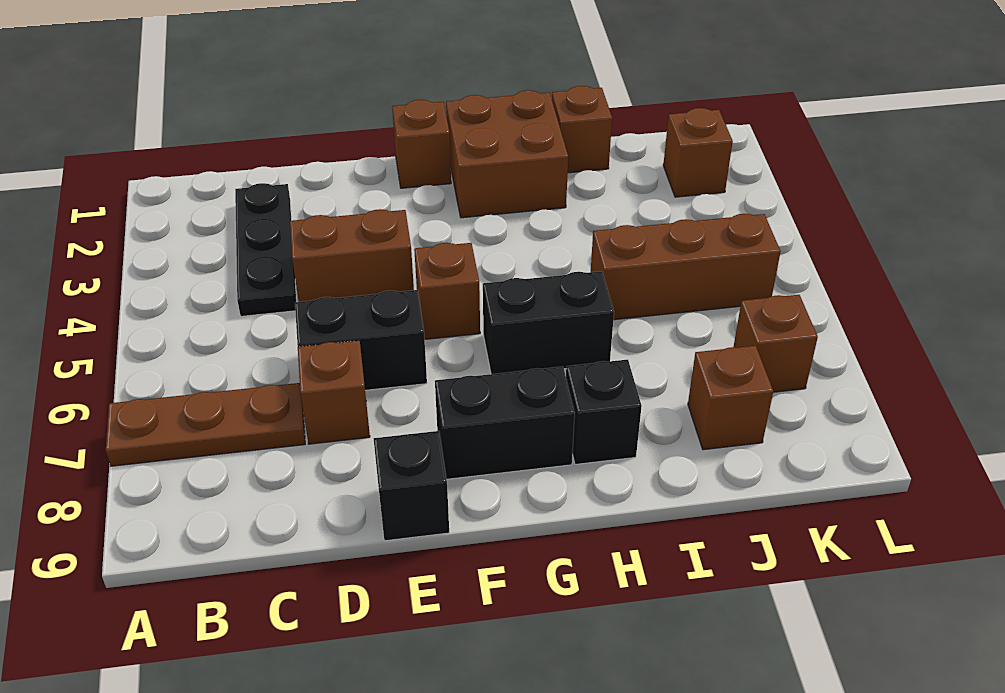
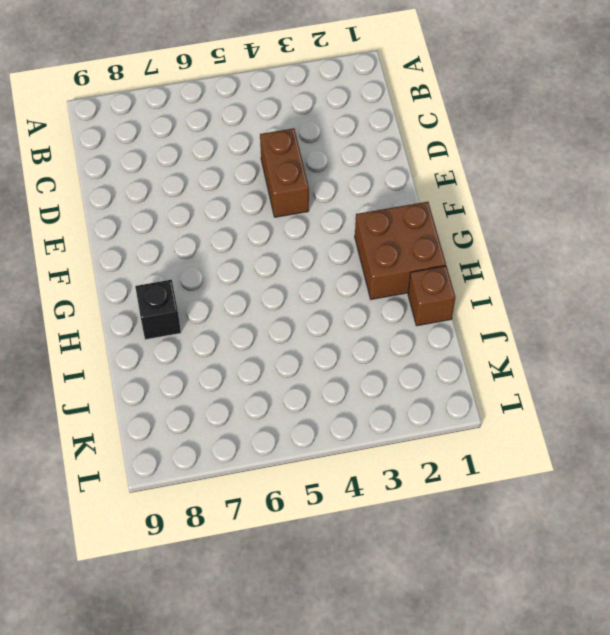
none -> brown plate A7:C7 level 1
none -> black plate C2:C4 level 1
none -> black brick D6:E6 level 1

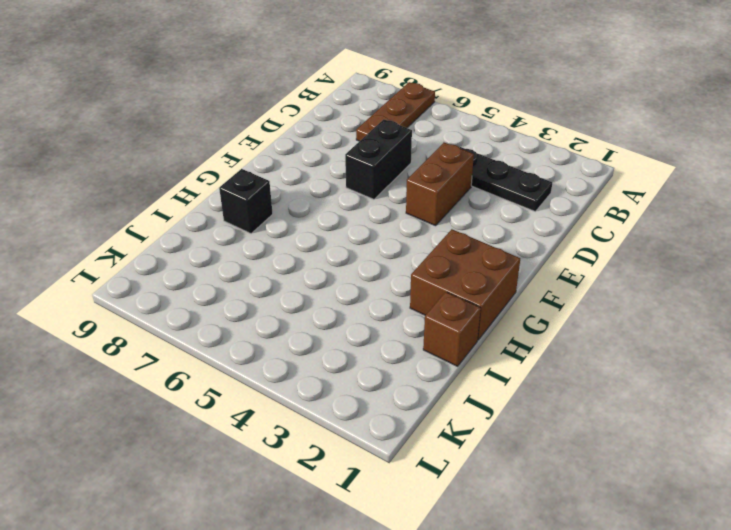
none -> brown brick D7 level 1
none -> black brick E9 level 1
none -> brown brick F1 level 1

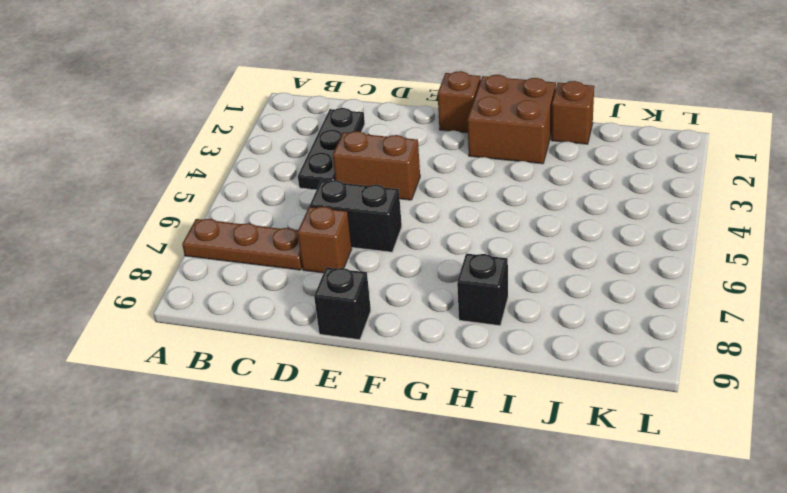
none -> brown brick F5 level 1
none -> black brick F8:G8 level 1
none -> black brick G6:H6 level 1

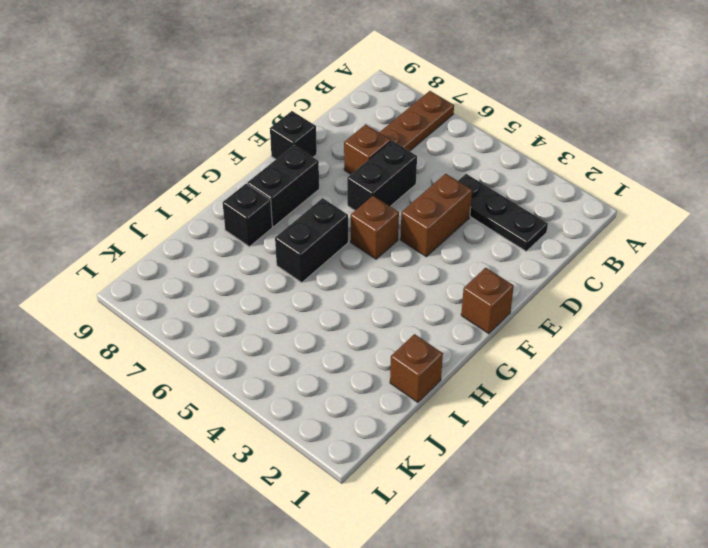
none -> brown brick G1:H2 level 1
none -> brown brick I5:K5 level 1
none -> brown brick J8 level 1

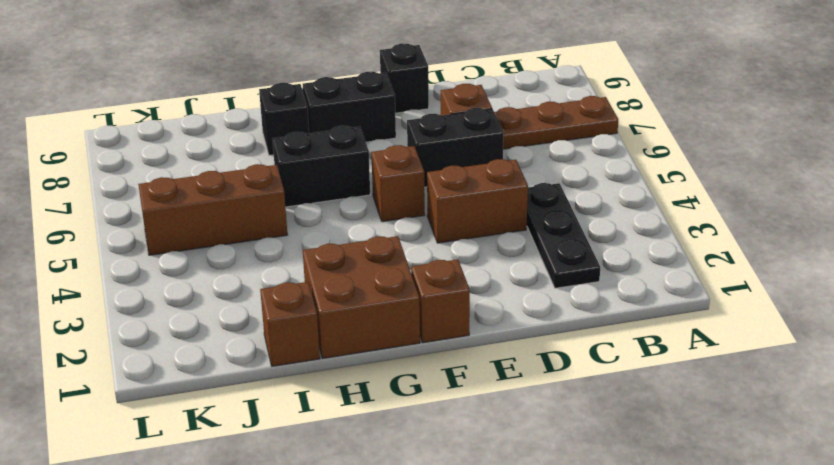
none -> brown brick J8 level 1
none -> brown brick K2 level 1
none -> brown brick K7 level 1

